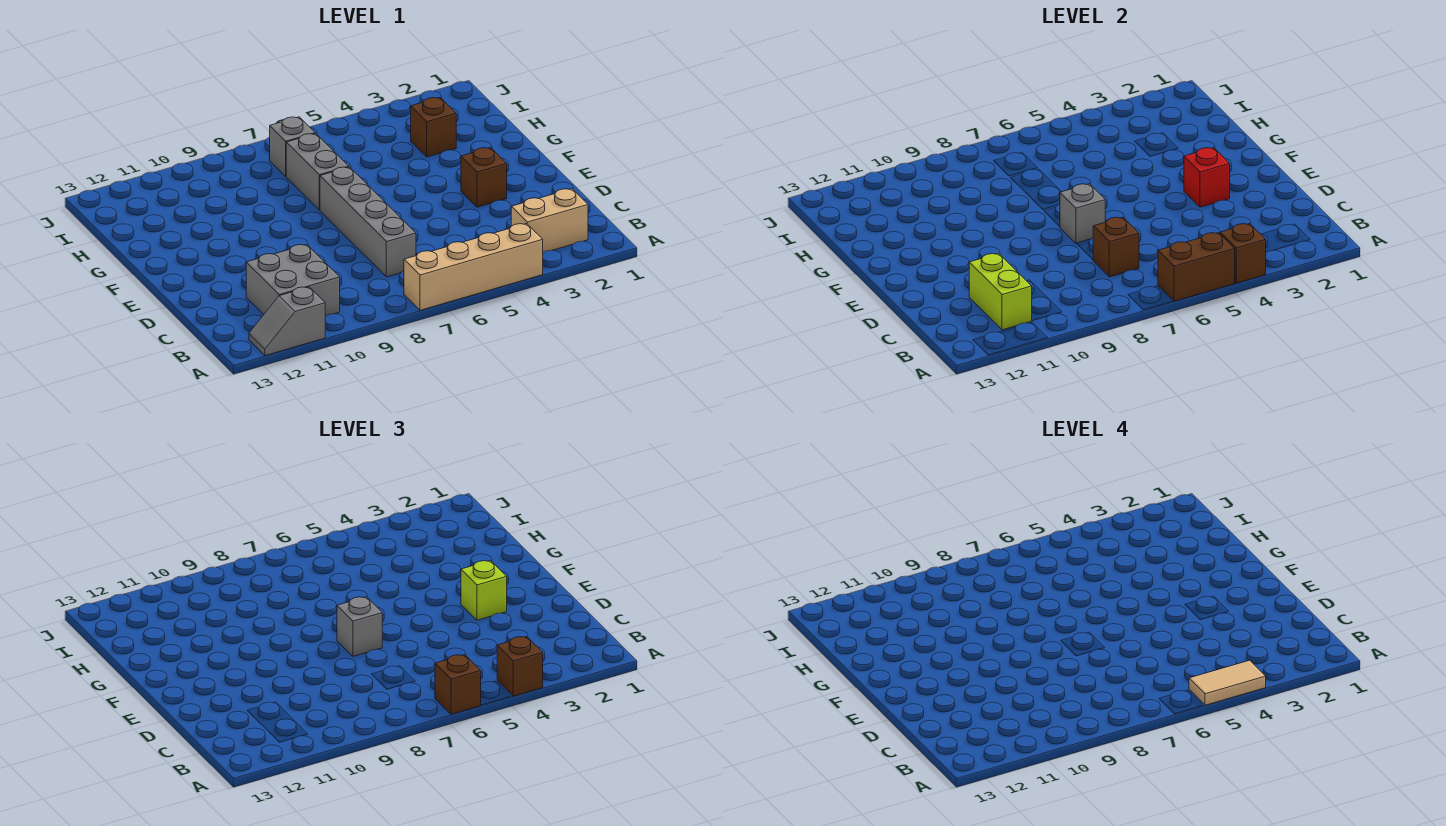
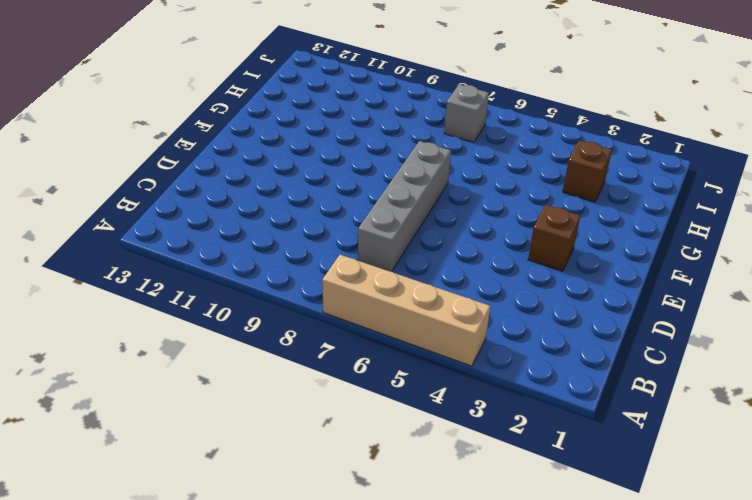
none -> grey slope A11:A12 level 1 top 11
none -> tan brick B2:B3 level 1
none -> grey brick B10:C11 level 1

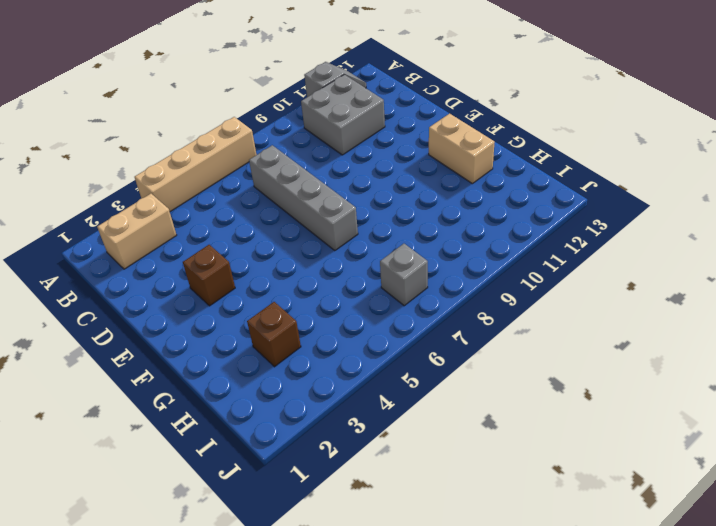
tan brick F12:G12 level 1 -> none
none -> grey brick G7:H7 level 1
none -> brown brick A4 level 2
none -> brown brick A5:A6 level 2

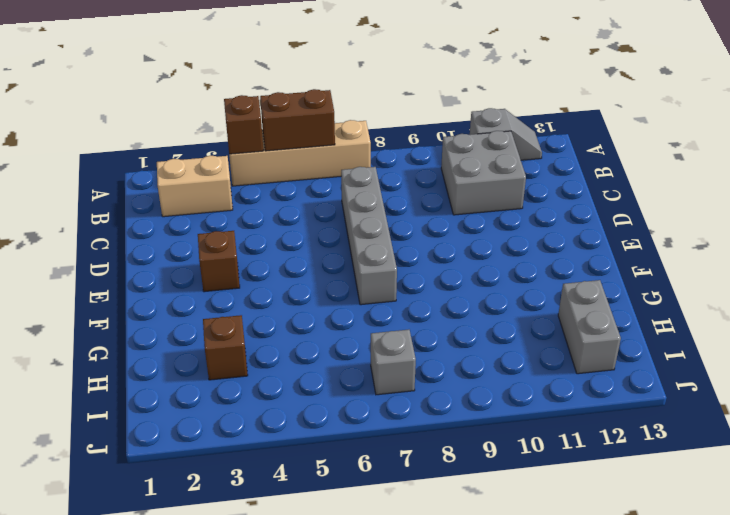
grey brick H12:I12 level 1 -> grey brick G7:H7 level 1
none -> lime brick B11:C11 level 2
none -> brown brick C7 level 2
none -> red brick E3 level 2

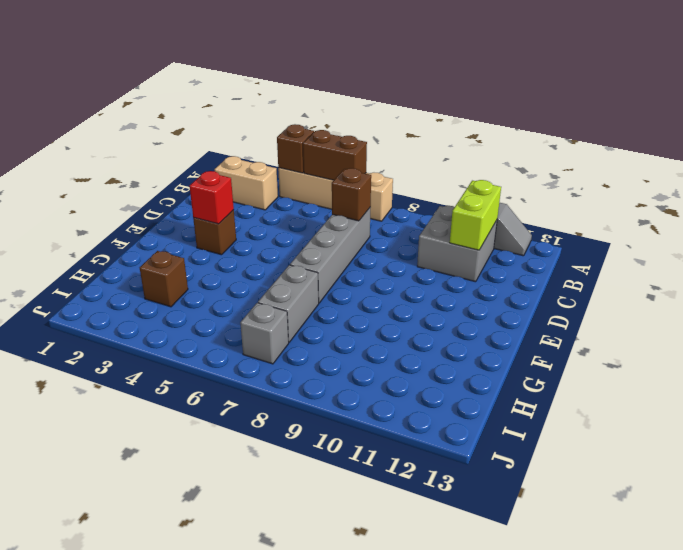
none -> grey brick E7 level 2
none -> brown brick A4 level 3
none -> brown brick A6 level 3

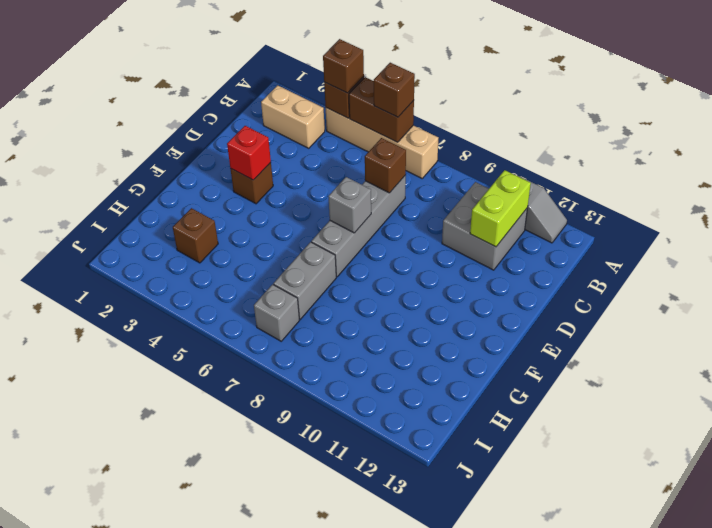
none -> lime brick E3 level 3
none -> grey brick E7 level 3
none -> tan tile A4:A5 level 4

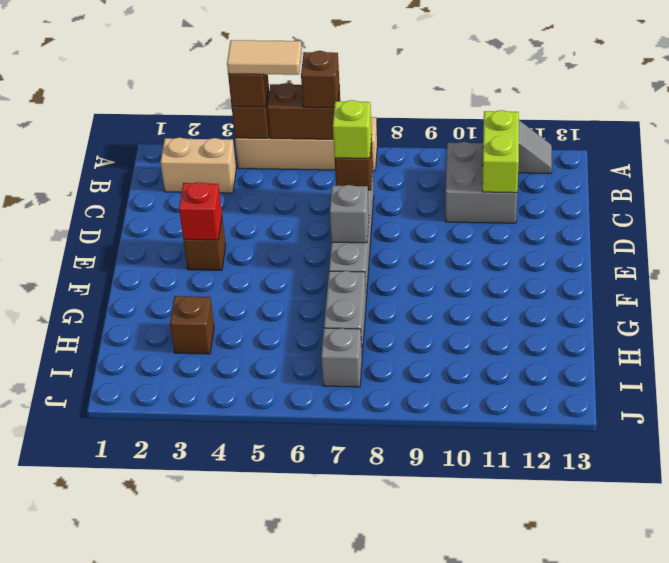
lime brick C7 level 3 -> lime brick E3 level 3
none -> grey brick E7 level 3

